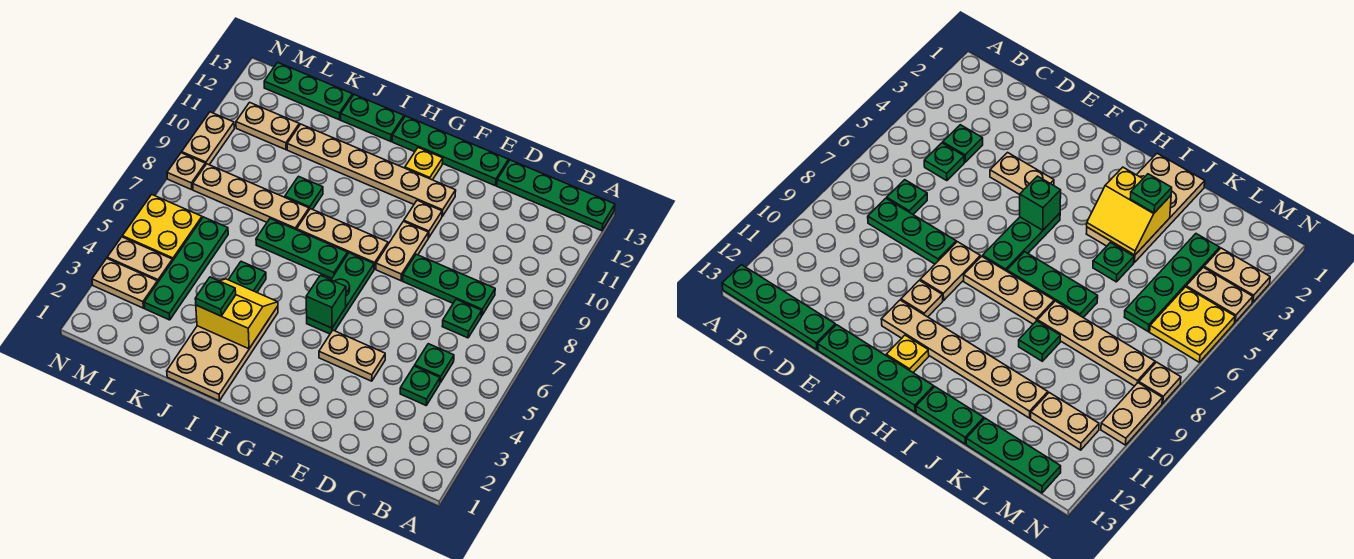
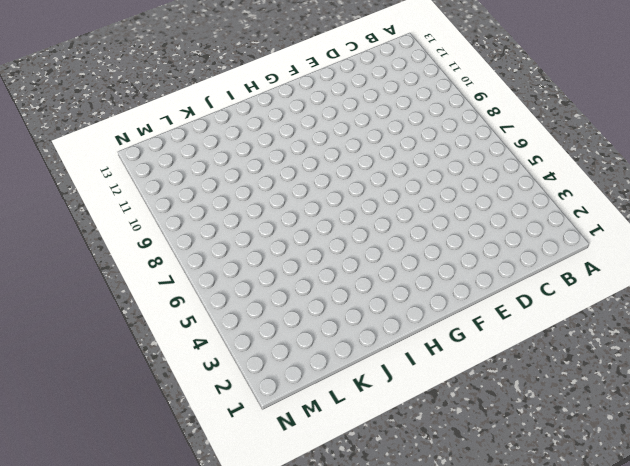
none -> green plate A13:D13 level 1
none -> green plate C4 level 1
none -> green plate C5 level 1
none -> green plate C7 level 1

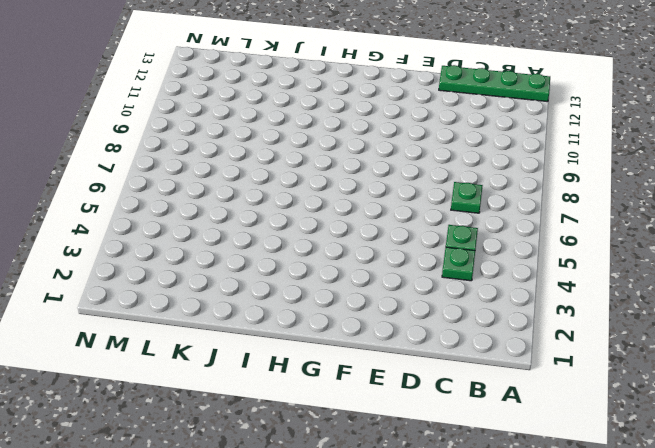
none -> green plate C8:E8 level 1
none -> tan plate E4:F4 level 1
none -> green plate E13:H13 level 1
none -> tan plate F8:F9 level 1

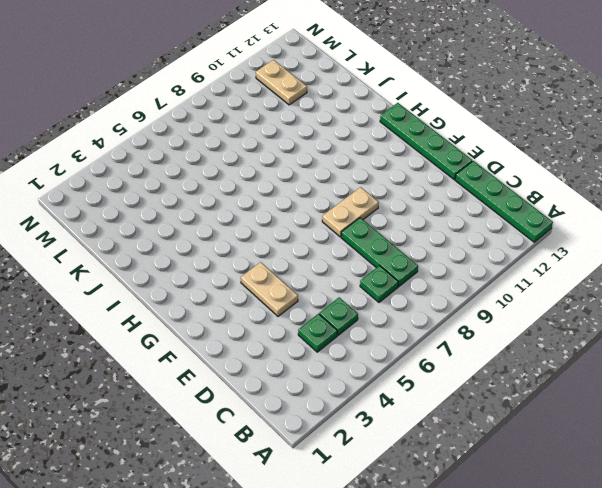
none -> tan plate F10 level 1
none -> tan plate F11:K11 level 1
none -> green plate G5:G7 level 1
none -> tan plate G8:I8 level 1

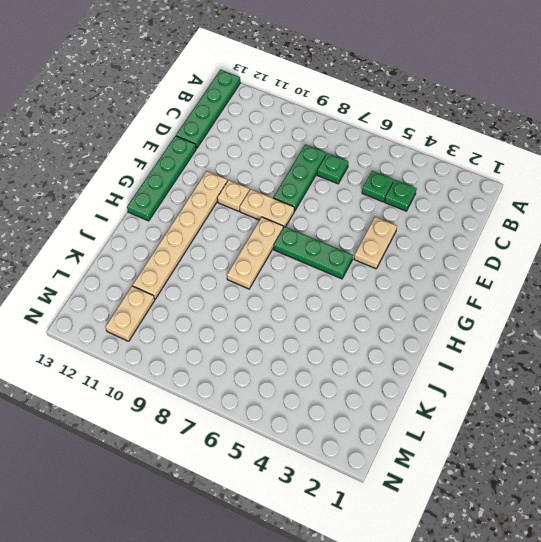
none -> yellow plate G12 level 1
none -> green plate H7:J7 level 1
none -> tan plate I1:J4 level 1
none -> green plate I13:J13 level 1

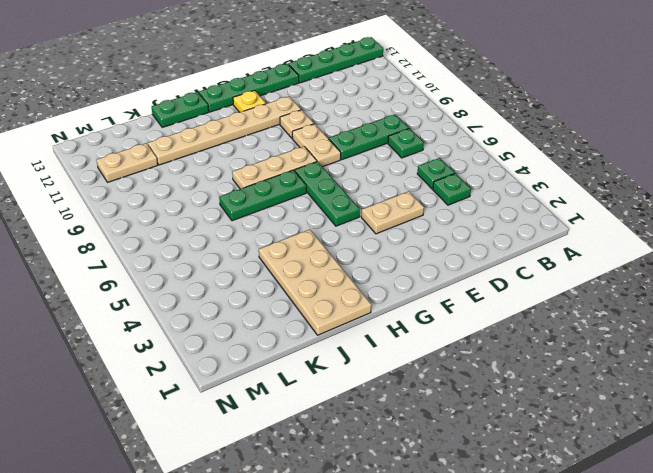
none -> green plate J5 level 1
none -> tan plate J8:M8 level 1
none -> green plate J9 level 1
none -> green plate K13:M13 level 1

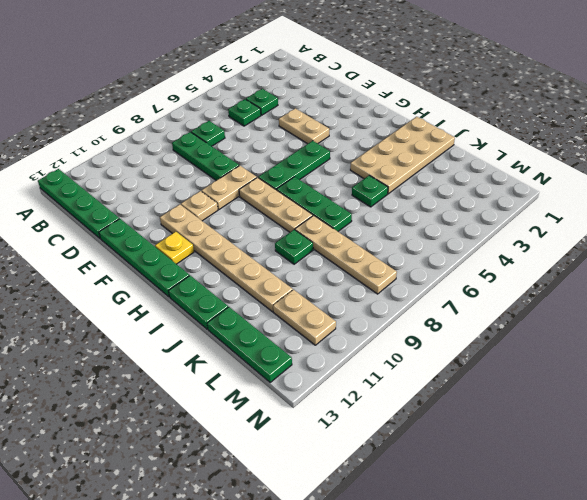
none -> green plate L3:L6 level 1
none -> tan plate M3:N3 level 1
none -> tan plate M4:N4 level 1
none -> yellow plate M5:N6 level 1

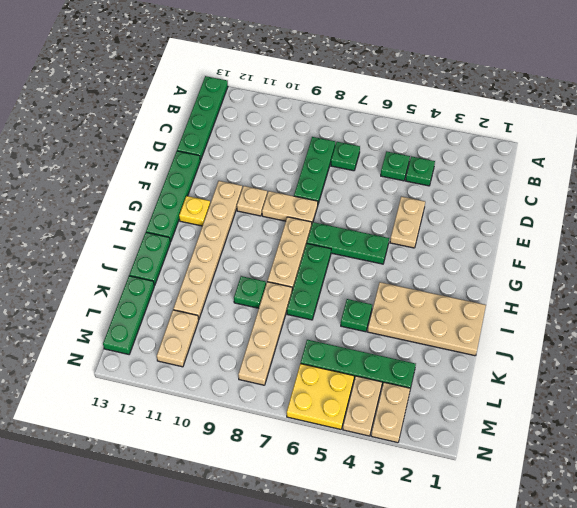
none -> tan plate N8 level 1
none -> tan plate N9:N10 level 1
none -> green brick G5 level 2
none -> yellow slope I3:J4 level 2 top 3

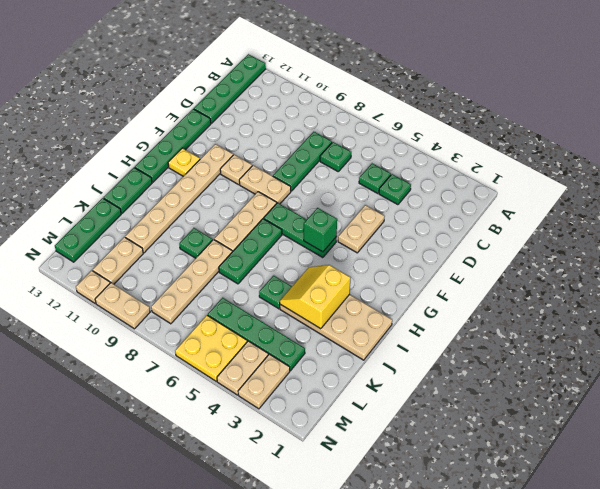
tan plate N11 level 1 -> tan plate N8 level 1
none -> green plate J3 level 3

